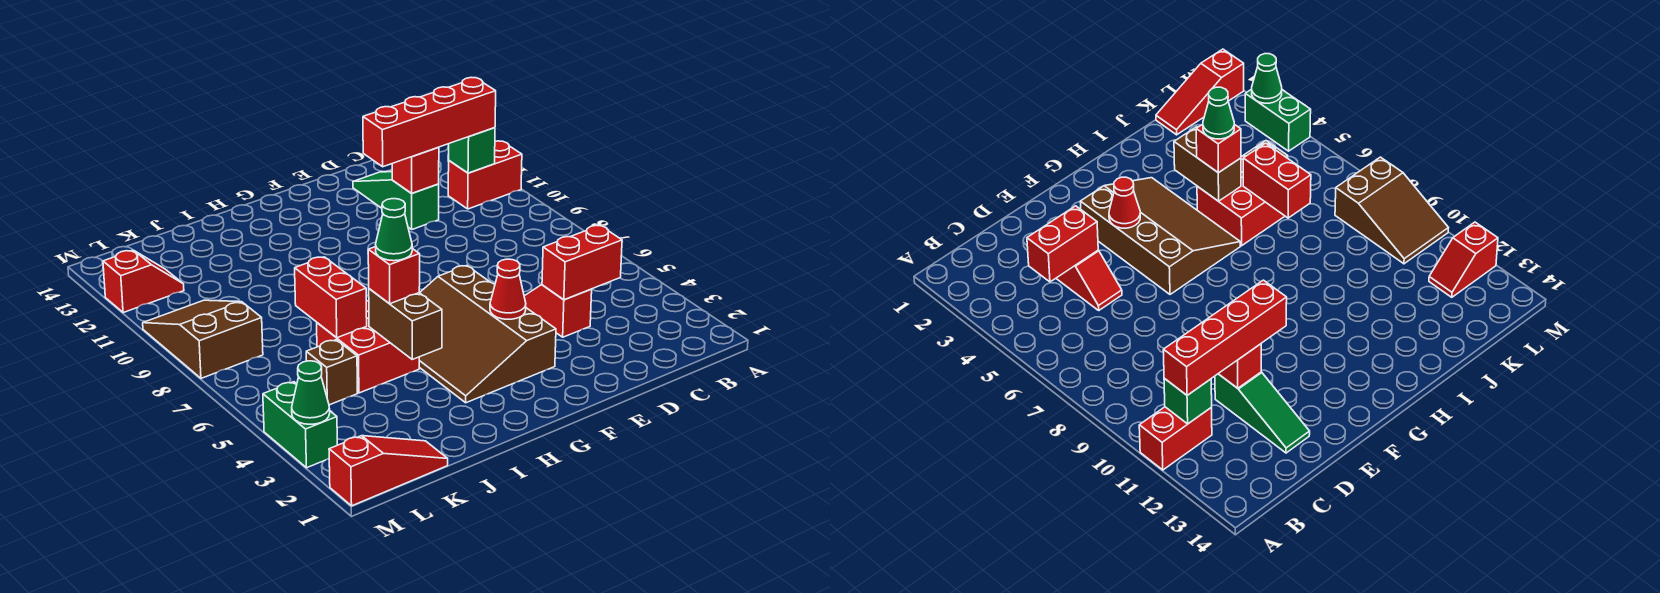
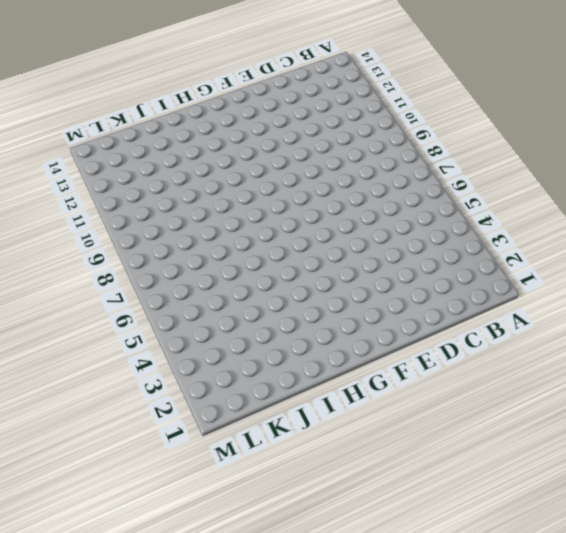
none -> red brick A11:B11 level 1
none -> red slope D4:D5 level 1 top 4
none -> green slope D11:D13 level 1 top 11

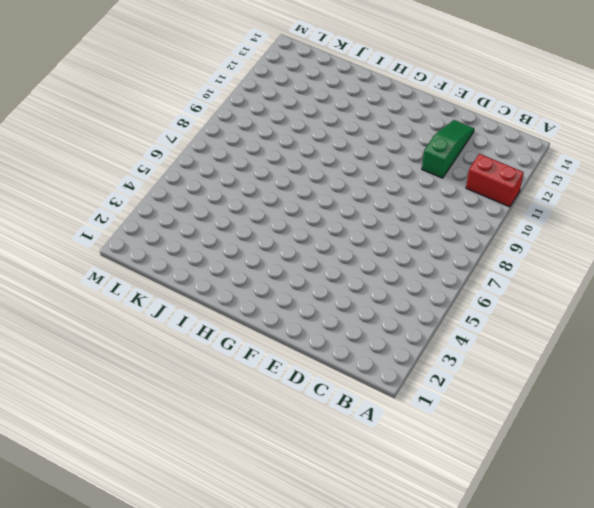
none -> red slope D4:D5 level 1 top 4
none -> brown slope F3:H6 level 1 top F
none -> red brick I5:J6 level 1

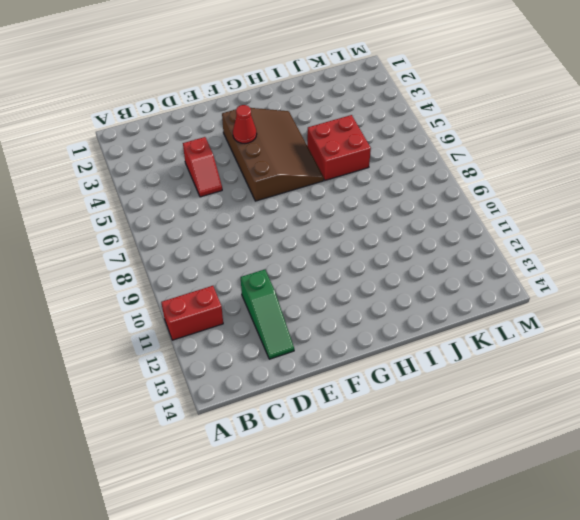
none -> red slope K1:M1 level 1 top M
none -> brown brick K5 level 1
none -> brown slope L8:M10 level 1 top 8

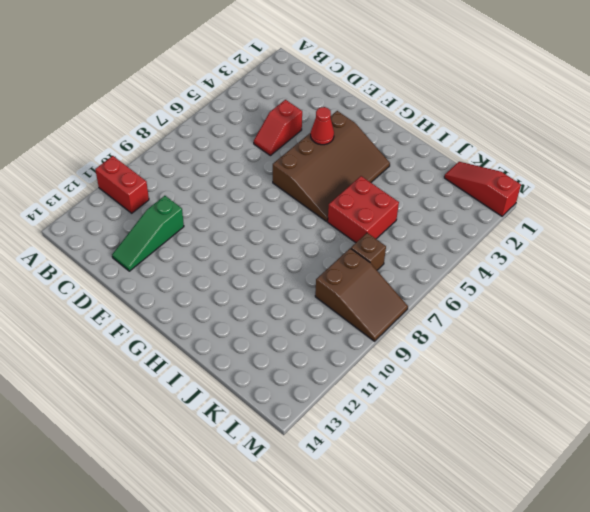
brown brick K7 level 1 -> brown brick K5 level 1
brown slope K8:M9 level 1 top K -> brown slope L8:M10 level 1 top 8
none -> red slope L12:M12 level 1 top M
none -> green brick M3:M4 level 1
none -> green brick B11 level 2

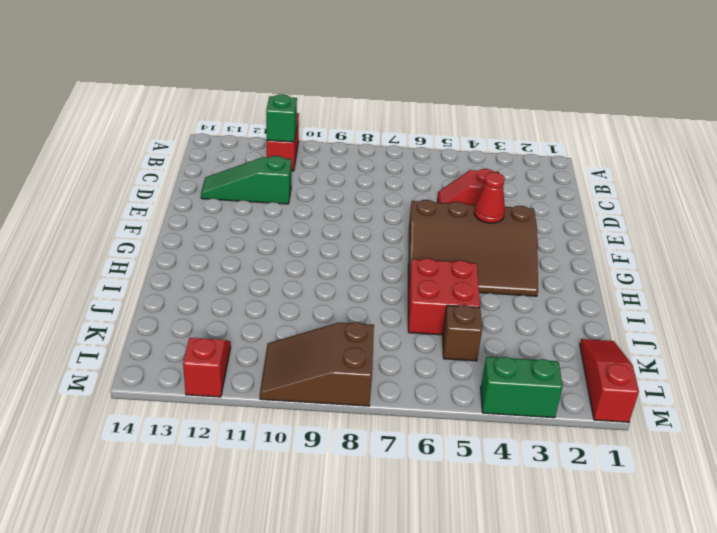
none -> red brick C4:D4 level 2
none -> red brick D11 level 2
none -> brown brick I4:I5 level 2

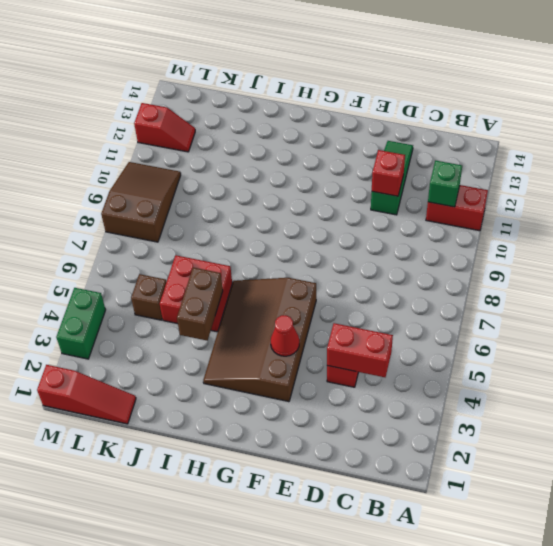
none -> red brick J6:J7 level 2
none -> green cone M3 level 2
none -> red brick B11:E11 level 3

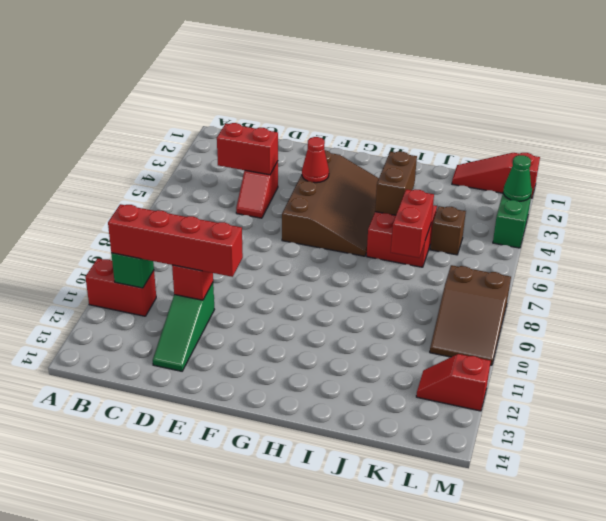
none -> red brick I5 level 3
none -> green cone I5 level 4

